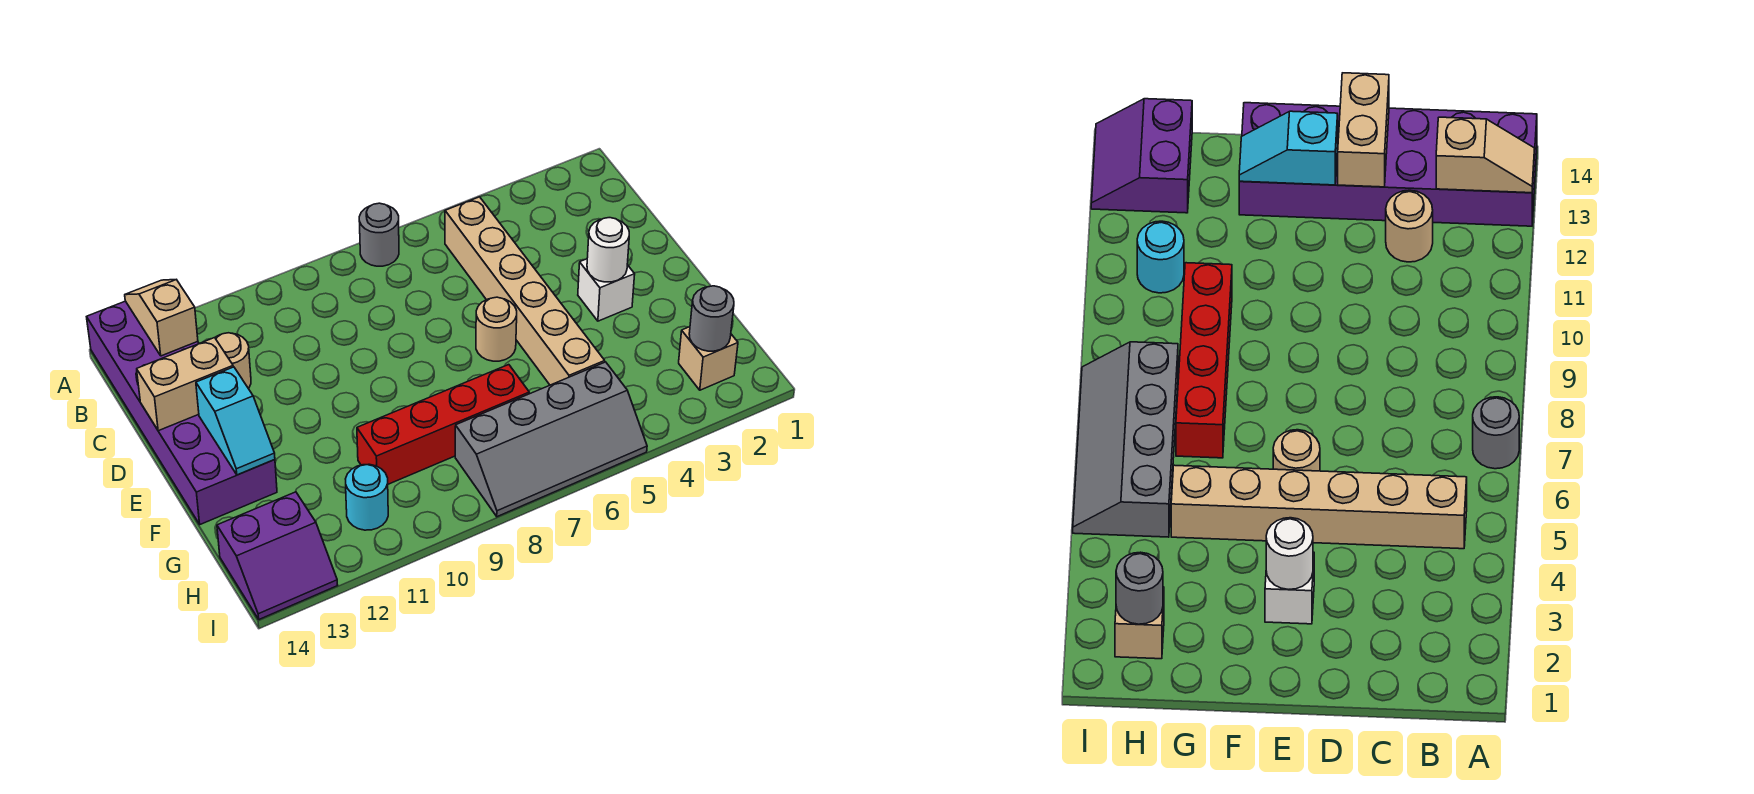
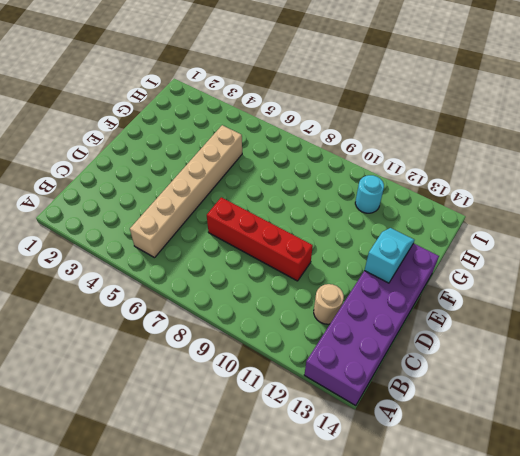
red brick D7:D10 level 1 -> red brick G7:G10 level 1
none -> grey round brick A7 level 1
none -> white brick E3 level 1
none -> tan round brick E6 level 1

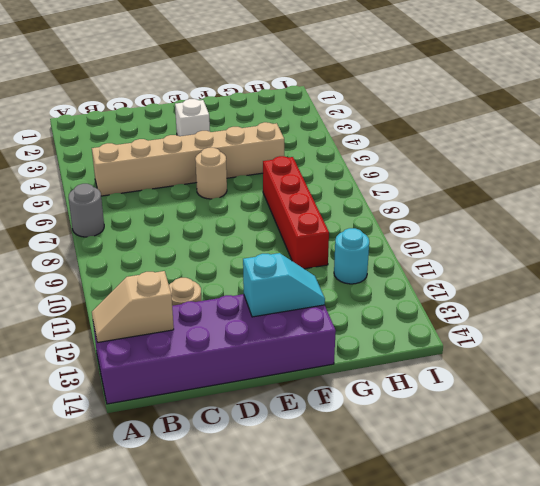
none -> tan brick H2 level 1
none -> grey slope H5:I8 level 1 top H
none -> purple slope H13:I14 level 1 top H

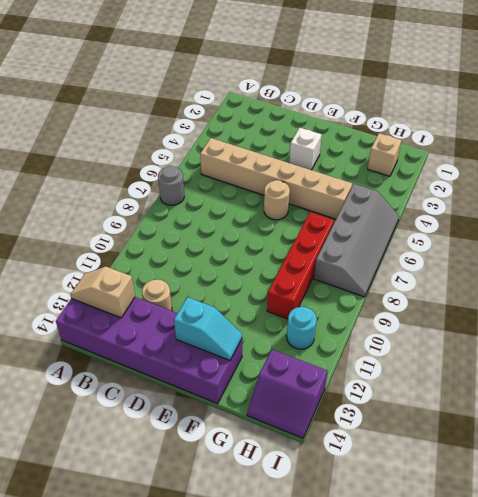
purple slope H13:I14 level 1 top 13 -> purple slope H13:I14 level 1 top H
none -> tan brick D13:D14 level 2
none -> white round brick E3 level 2
none -> grey round brick H2 level 2

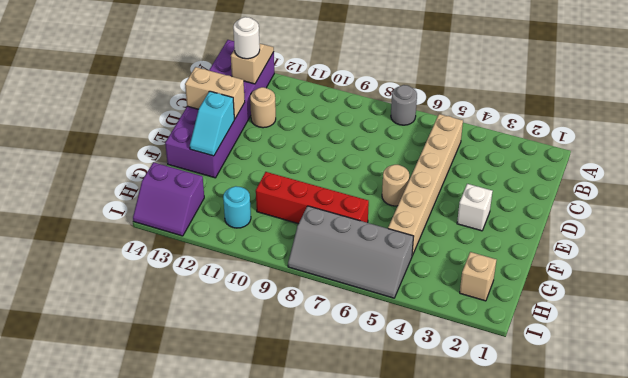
white round brick B13 level 3 -> white round brick E3 level 2
none -> grey round brick H2 level 2

